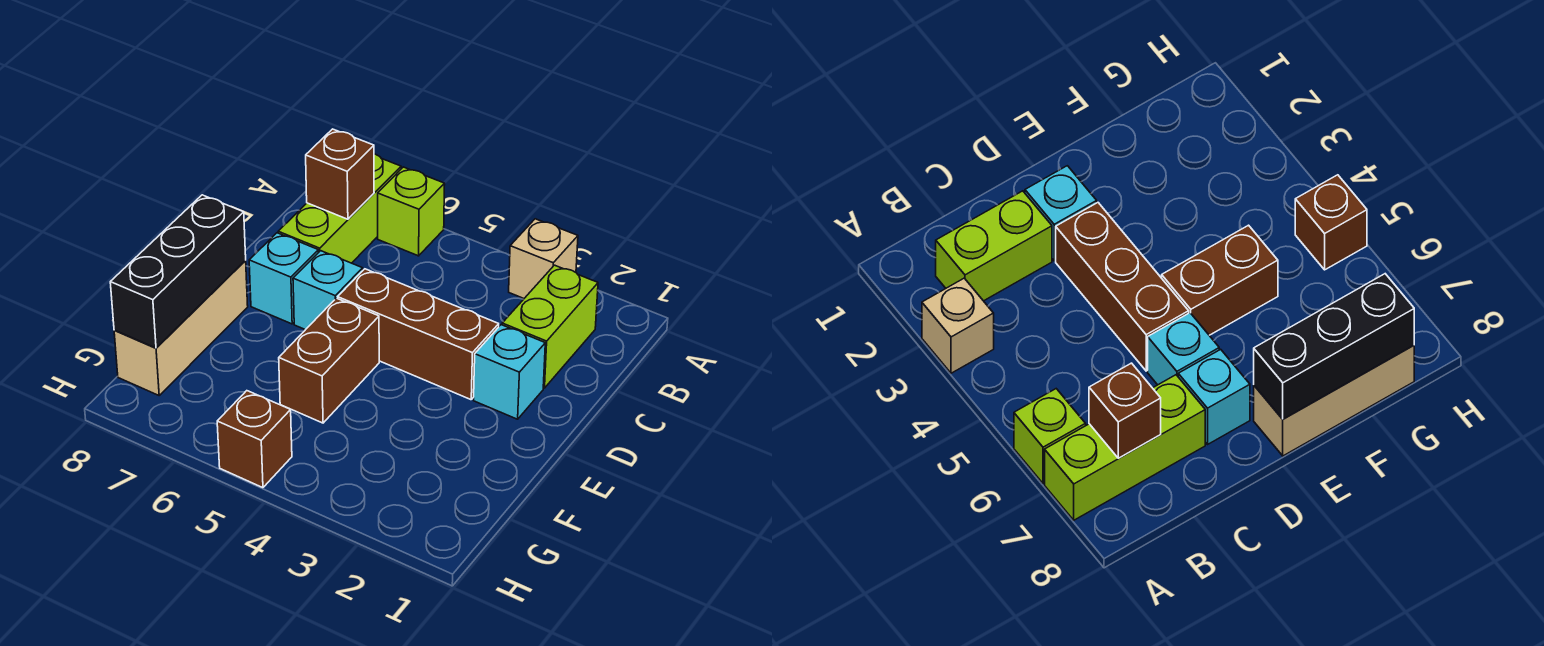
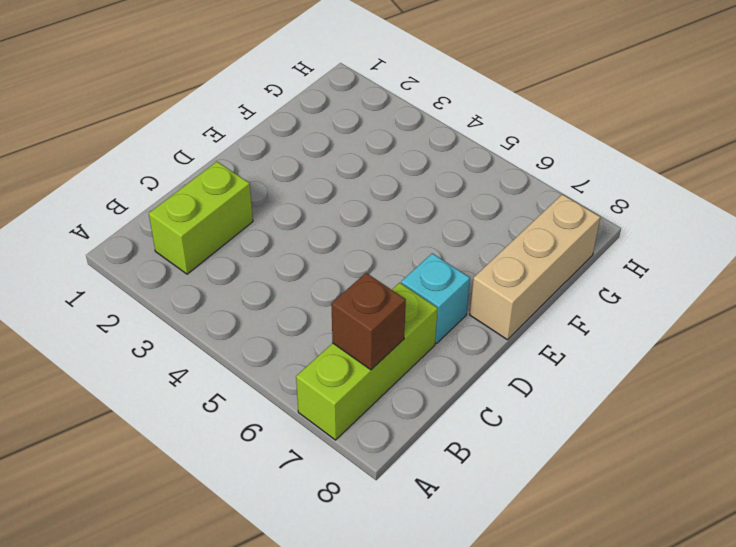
none -> tan brick A3 level 1
none -> lime brick A6 level 1
none -> cyan brick D2 level 1

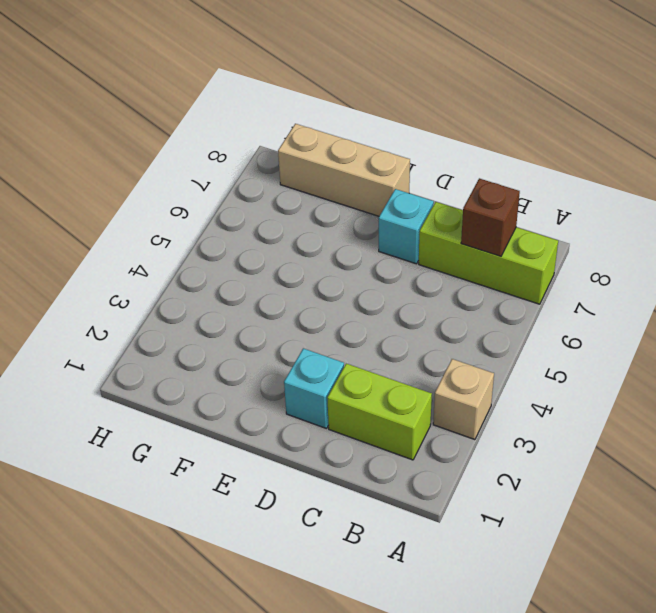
none -> lime brick A6 level 1
none -> brown brick D3:D5 level 1
none -> cyan brick D6 level 1

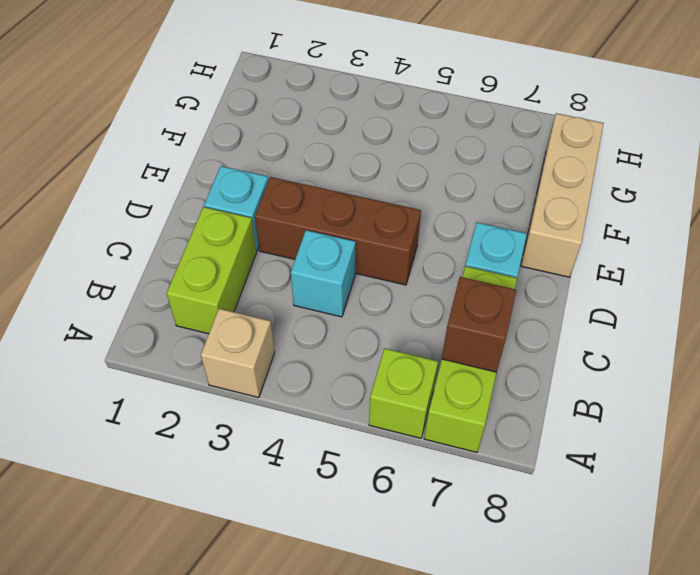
cyan brick C4 level 1 -> cyan brick D6 level 1
none -> brown brick E5:F5 level 1
none -> brown brick H5 level 1
none -> black brick E8:G8 level 2

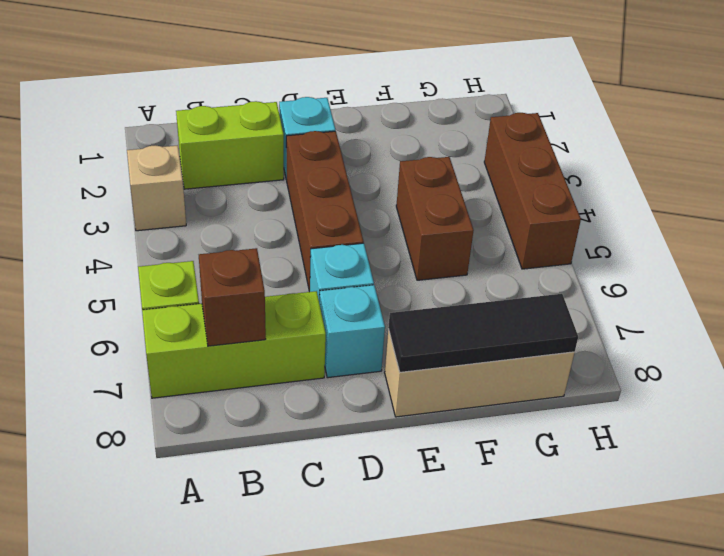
black tile E8:G8 level 2 -> black brick E8:G8 level 2
brown brick F4:F5 level 1 -> brown brick E5:F5 level 1
brown brick H3:H5 level 1 -> brown brick H5 level 1

